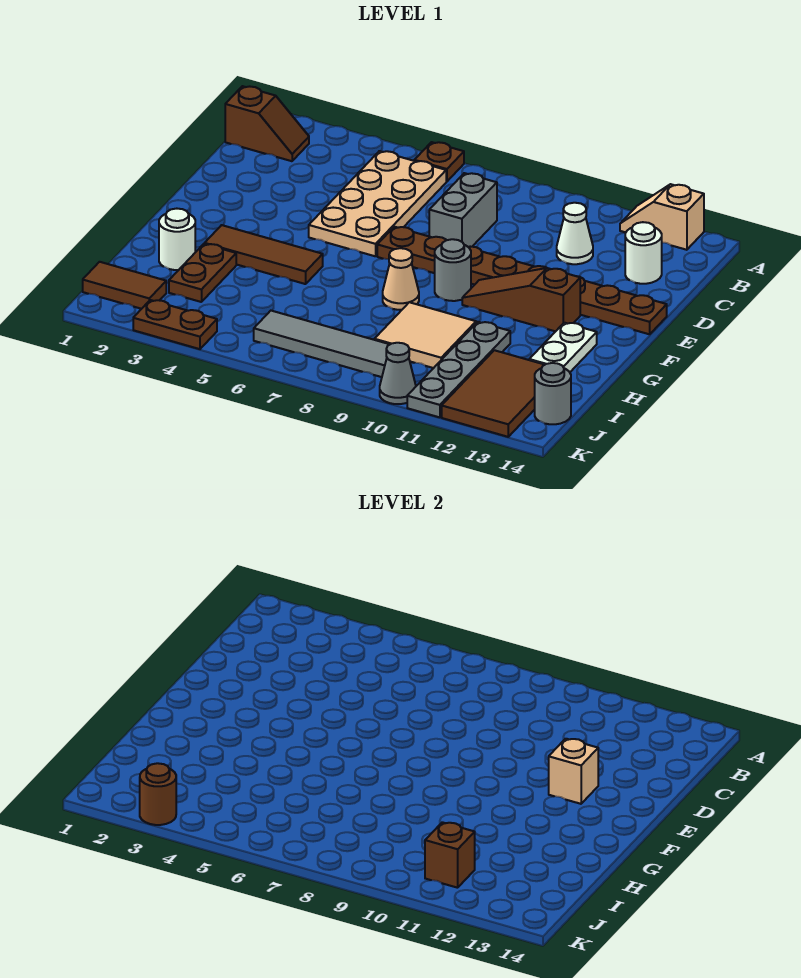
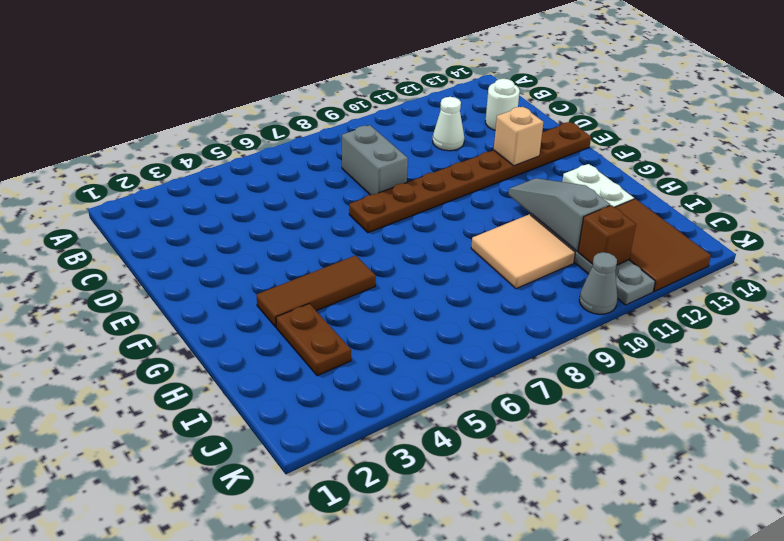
grey slope G11:I11 level 2 top I -> none
none -> brown plate A6 level 1
none -> tan slope A12:A13 level 1 top 13
none -> brown slope B1:B2 level 1 top 1

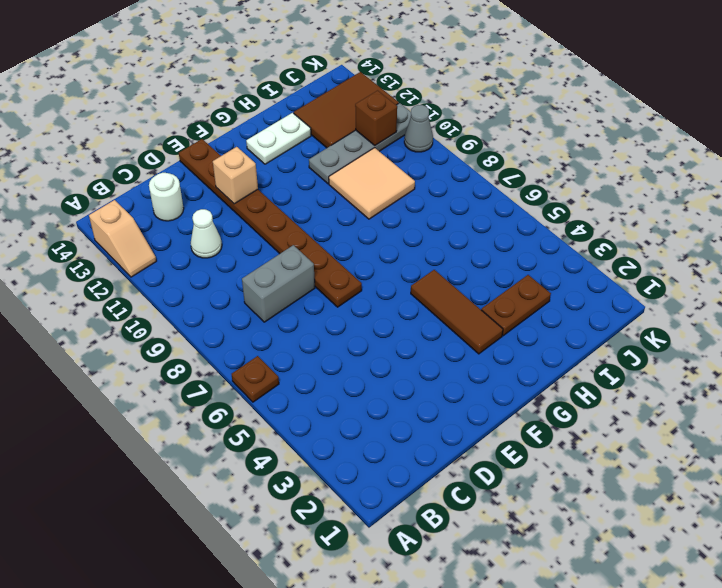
none -> brown slope B1:B2 level 1 top 1
none -> tan plate B5:E6 level 1
none -> grey round brick F9 level 1

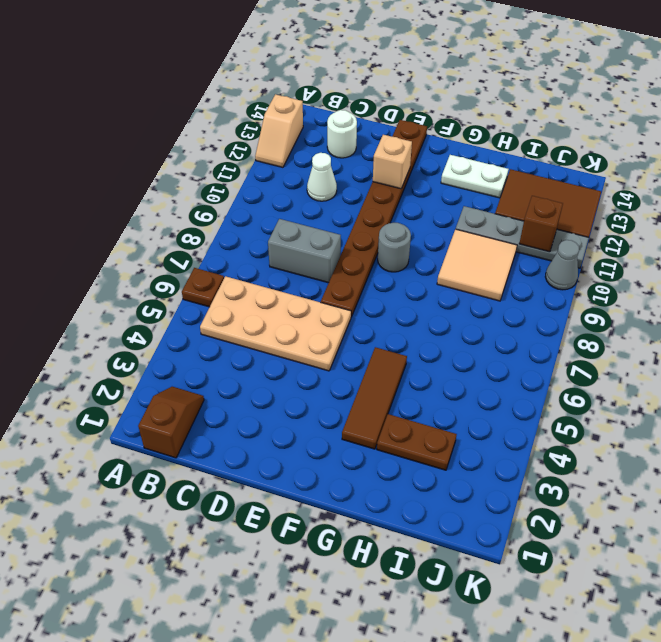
none -> brown slope F10:F12 level 1 top 12
none -> tan cone G8 level 1
none -> white round brick H2 level 1

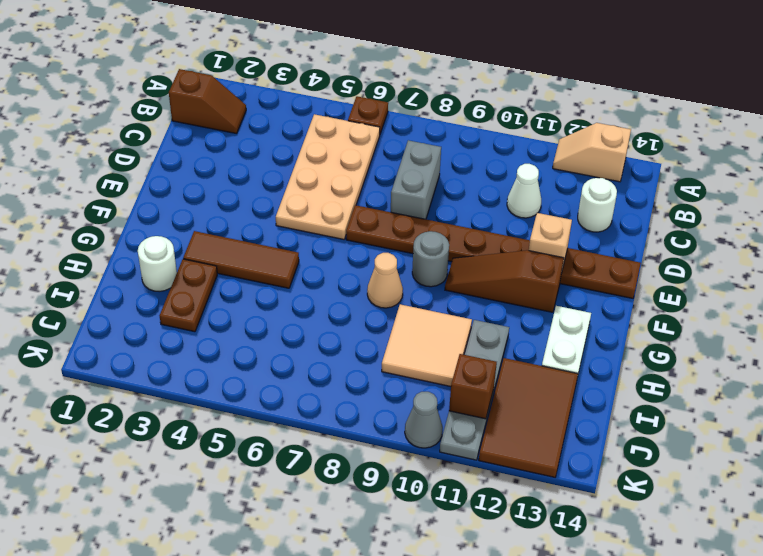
none -> brown tile J1:J2 level 1
none -> grey tile J6:J9 level 1
none -> grey round brick J14 level 1

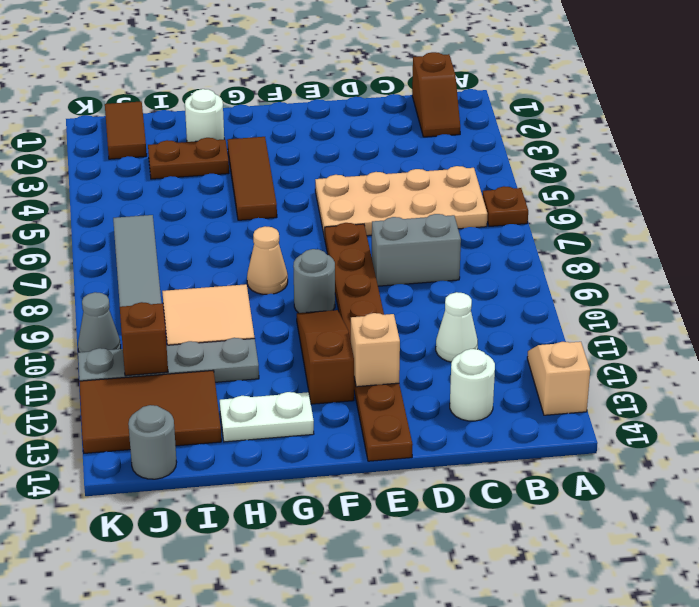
none -> brown plate K3:K4 level 1
none -> brown round brick K3 level 2

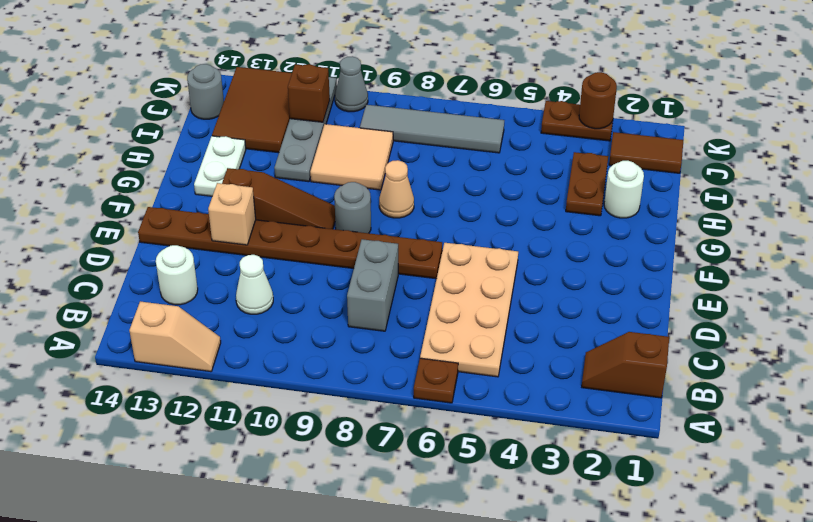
none -> brown tile G3:G5 level 1

